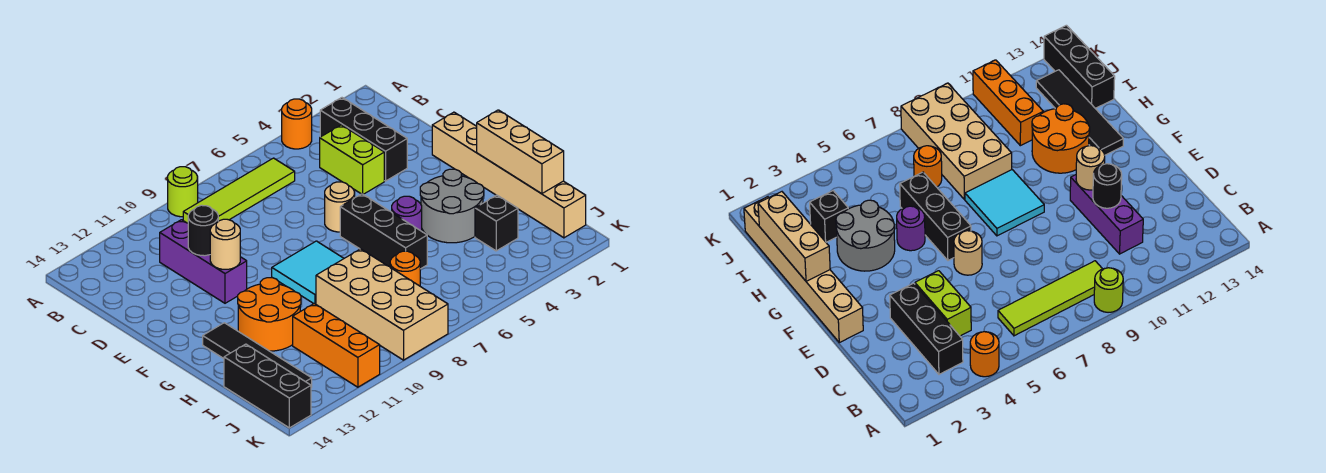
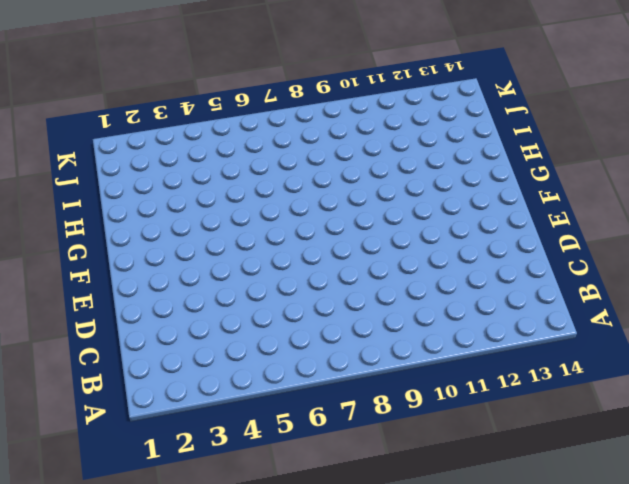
none -> orange round brick A4 level 1
none -> lime round brick A9 level 1
none -> black brick B3:D3 level 1

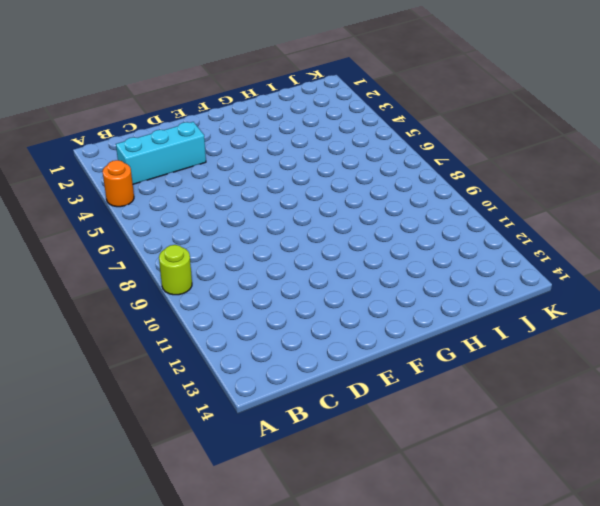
cyan brick B3:D3 level 1 -> black brick B3:D3 level 1
none -> lime tile B6:B9 level 1
none -> lime brick C4:D4 level 1
none -> purple brick C11:E11 level 1

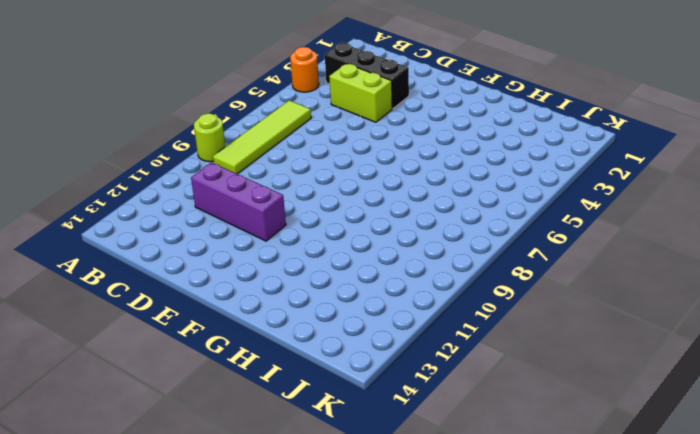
none -> tan brick E1:J1 level 1
none -> tan round brick E6 level 1
none -> black brick F6:H6 level 1

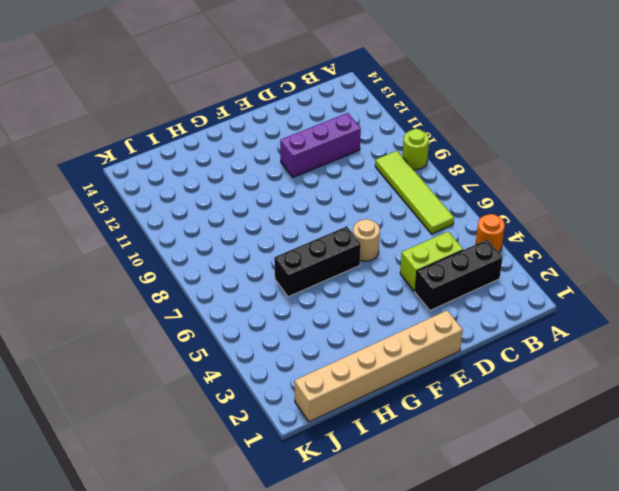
none -> cyan tile F8:G9 level 1
none -> grey round brick G3:H4 level 1
none -> purple round brick G5 level 1

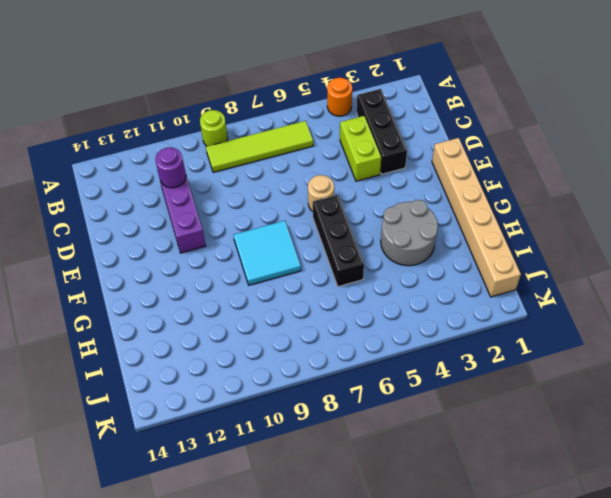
purple round brick C11 level 2 -> purple round brick G5 level 1
none -> orange round brick G11:H12 level 1
none -> black tile G13:J13 level 1
none -> tan brick H8:K9 level 1

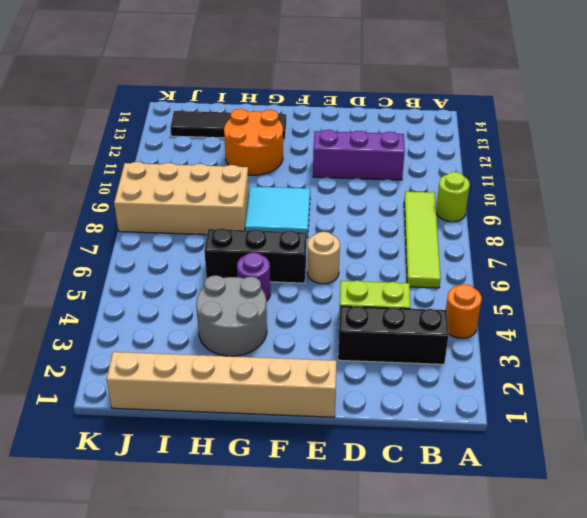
none -> black brick I3 level 1
none -> orange round brick I7 level 1
none -> orange brick I11:K11 level 1

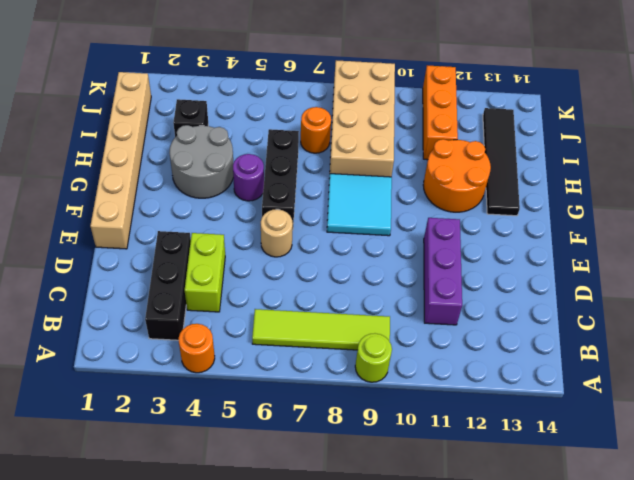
none -> black brick I14:K14 level 1
none -> black round brick D11 level 2
none -> tan round brick E11 level 2

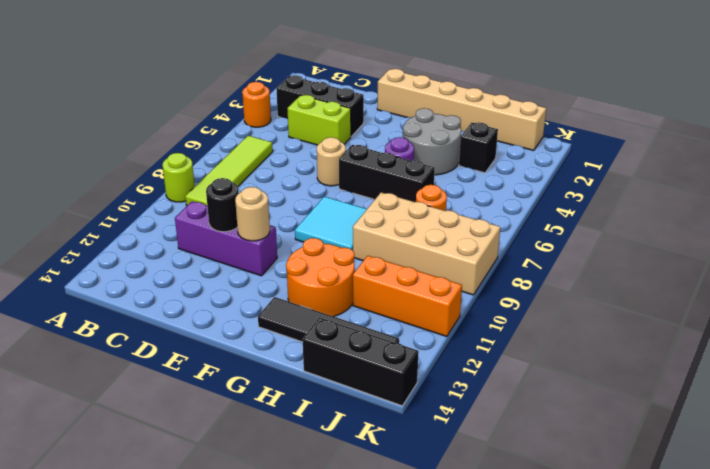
none -> tan brick G1:I1 level 2

